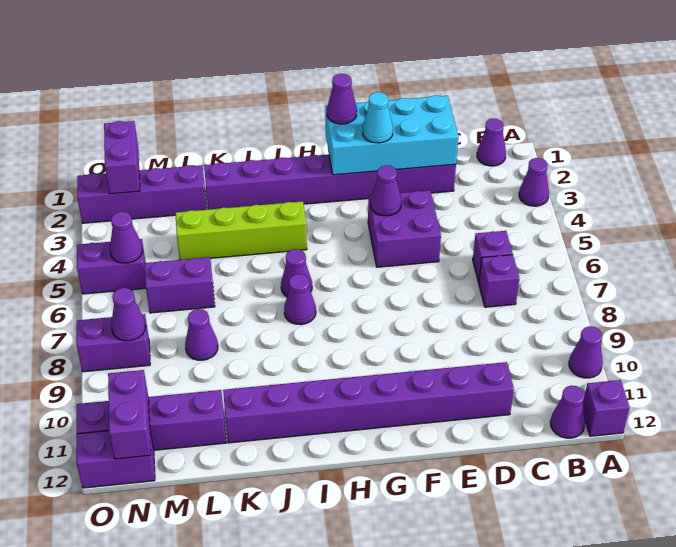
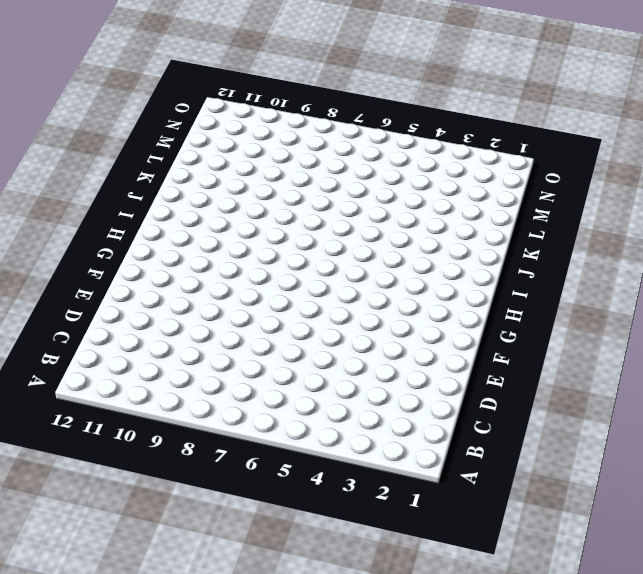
none -> purple cone A3 level 1
none -> purple cone A10 level 1
none -> purple brick A12 level 1

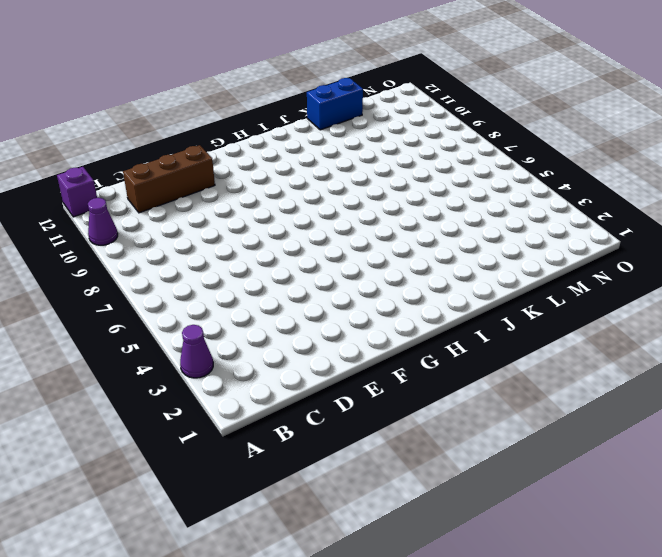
brown brick C11:E11 level 1 -> purple brick D11:K11 level 1
blue brick K12:L12 level 1 -> none
none -> purple cone B1 level 1
none -> purple cone B12 level 1
none -> purple brick C6 level 1

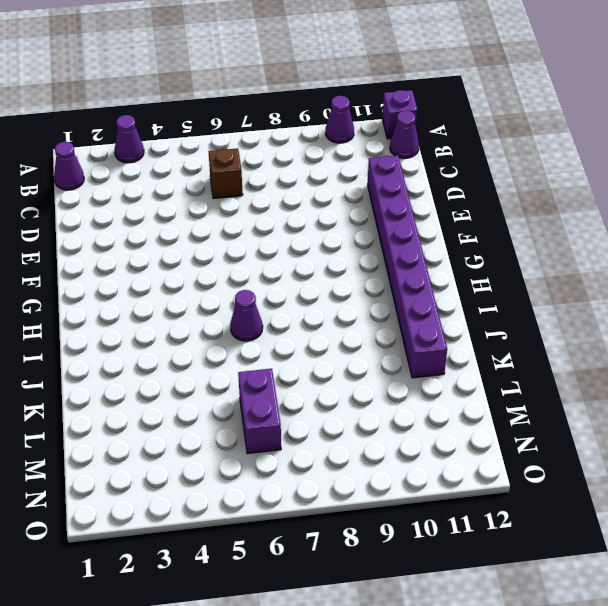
brown brick C6 level 1 -> purple brick C6 level 1
none -> purple brick C7 level 1
none -> purple brick D2:K2 level 1
none -> purple brick E4:F5 level 1

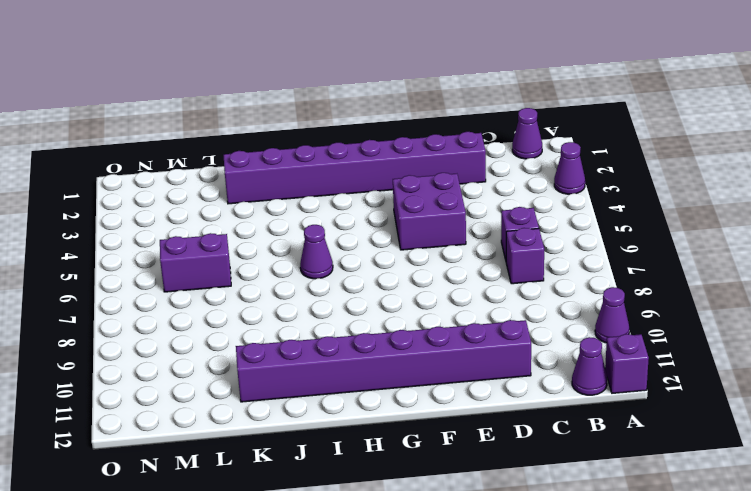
none -> lime brick I4:L4 level 1
none -> purple cone I7 level 1
none -> purple brick L2:O2 level 1

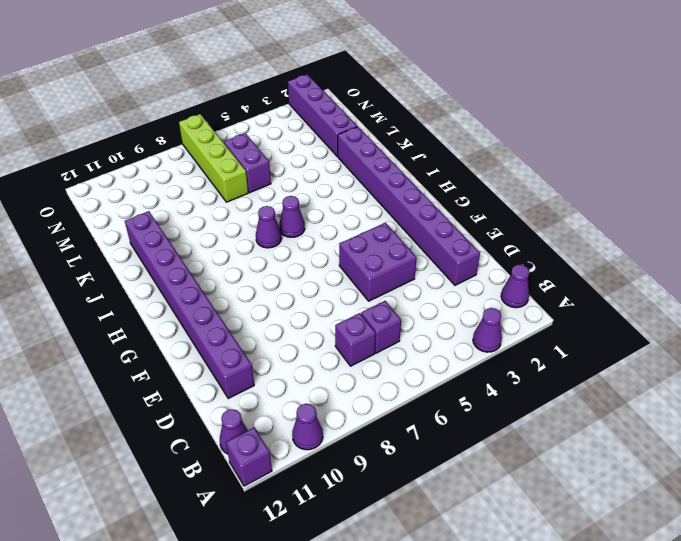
lime brick L7:O7 level 1 -> lime brick I4:L4 level 1
none -> purple cone L8 level 1
none -> purple brick L11:O11 level 1
none -> purple brick N5:O5 level 1

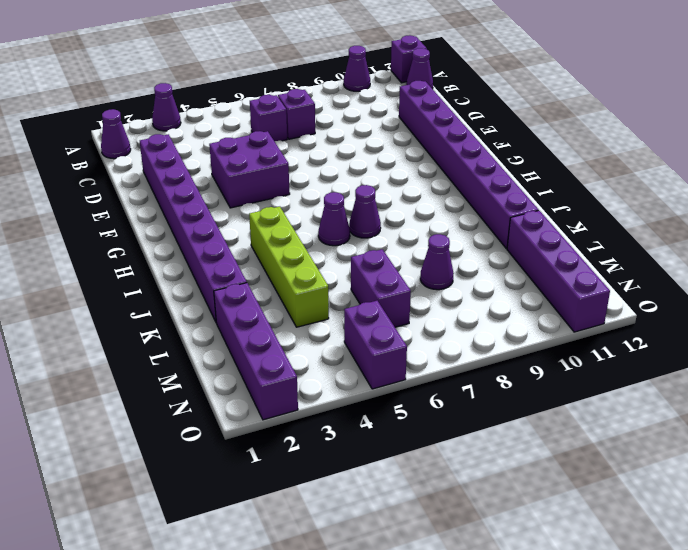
none -> purple brick N8:O8 level 1
none -> purple brick N12:O12 level 1
none -> cyan brick D1:G2 level 2

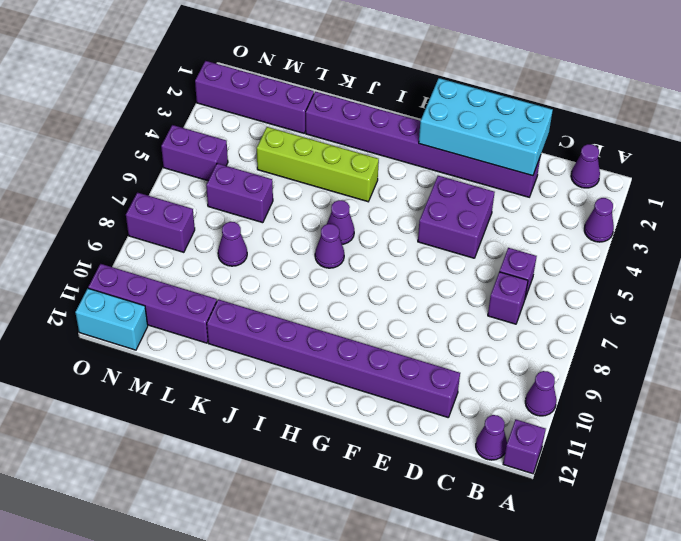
cyan brick N12:O12 level 1 -> purple brick N12:O12 level 1
none -> purple cone F4 level 2
none -> purple brick N1:N2 level 2
none -> purple cone N5 level 2

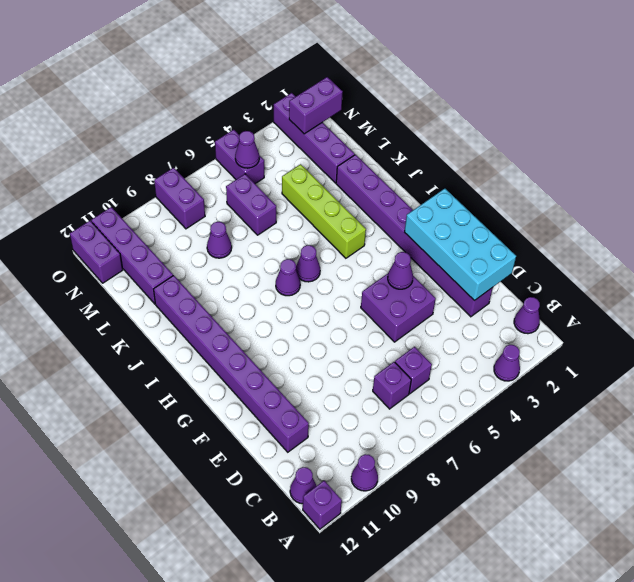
none -> purple cone N8 level 2
none -> purple brick N11:N12 level 2
none -> cyan cone F2 level 3

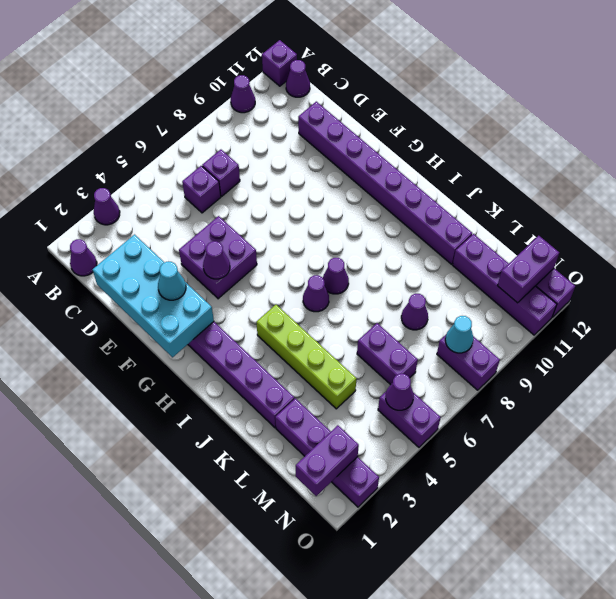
cyan cone N8 level 2 -> purple cone N8 level 2
none -> purple cone G1 level 3

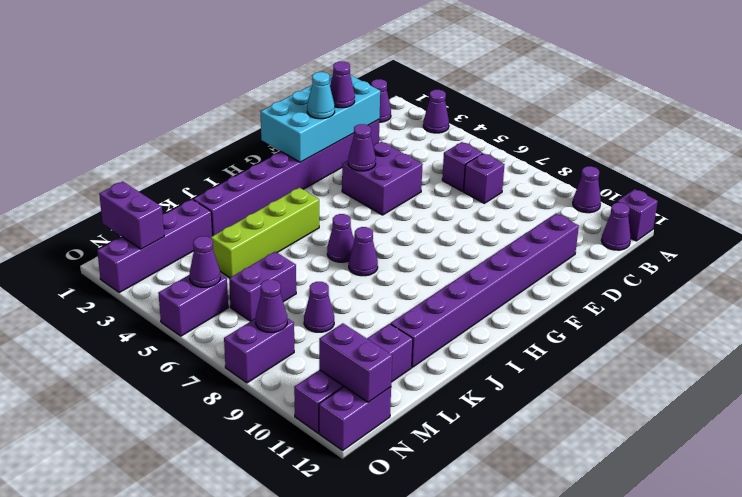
purple cone E2 level 3 -> purple cone G1 level 3

